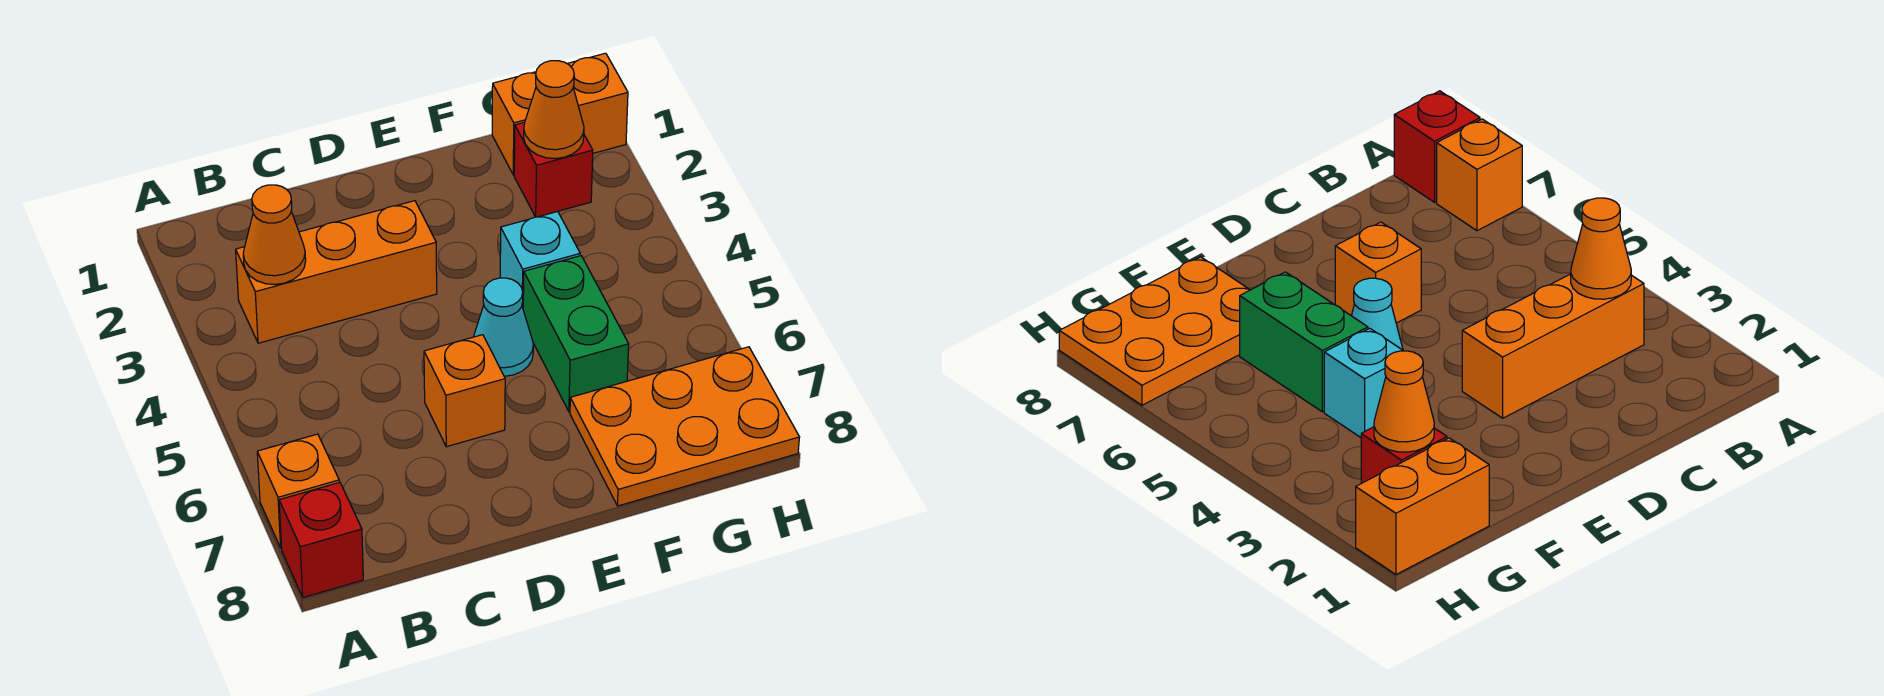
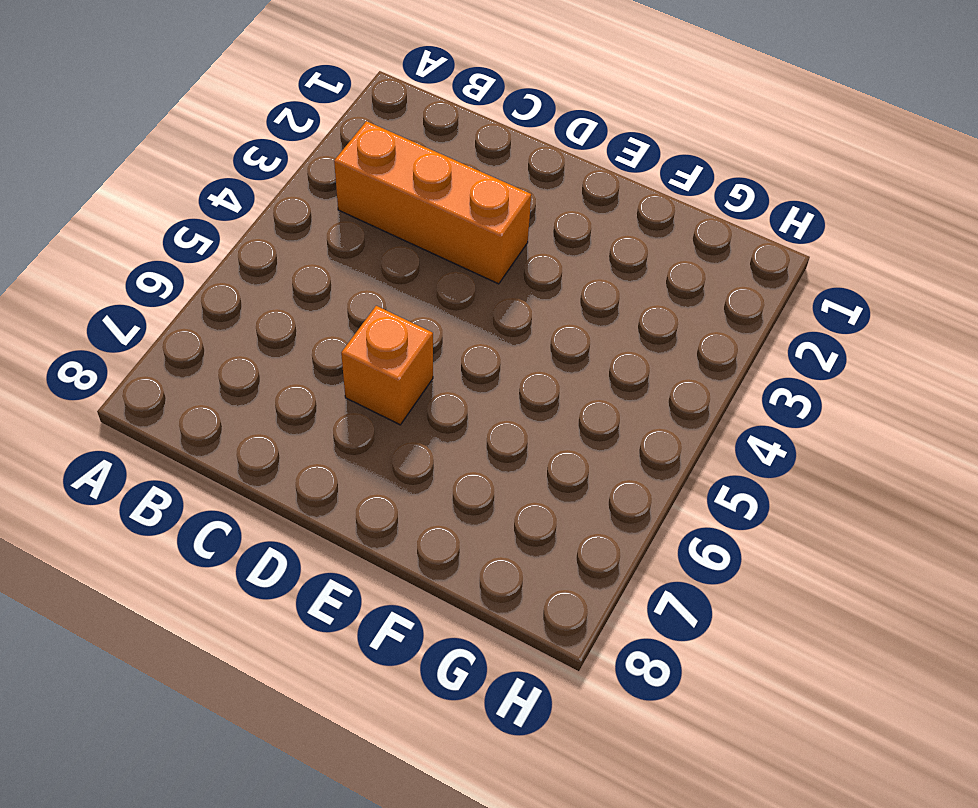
none -> orange brick A7 level 1
none -> red brick A8 level 1
none -> cyan cone E5 level 1

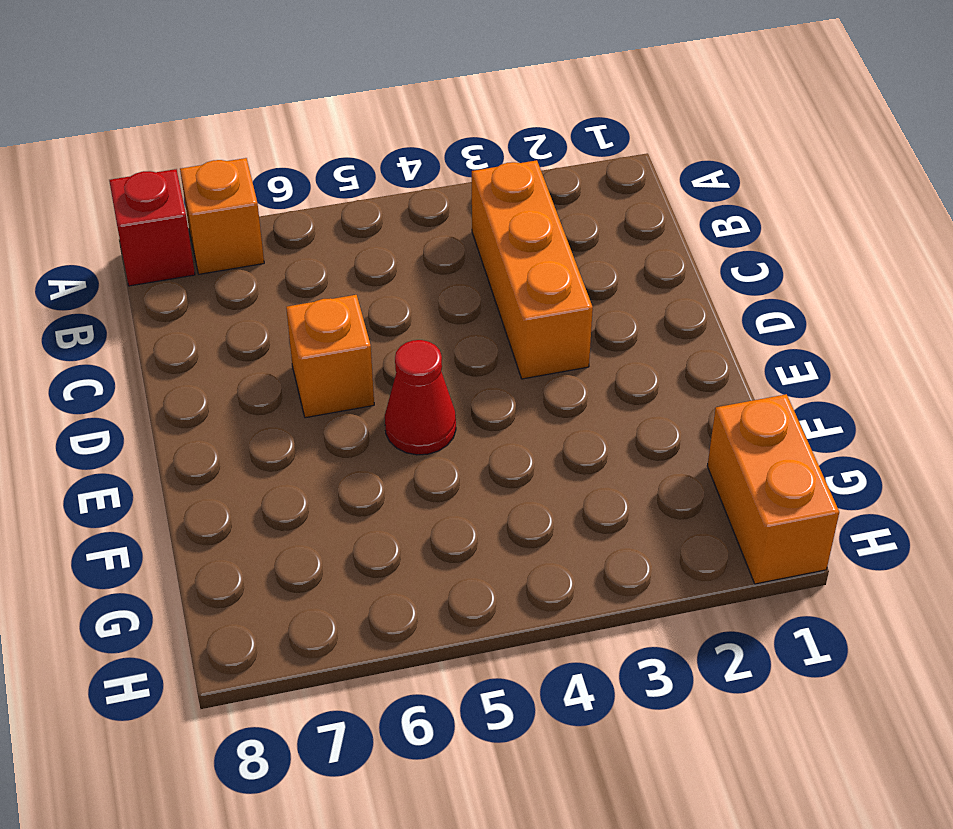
red cone E5 level 1 -> cyan cone E5 level 1
none -> cyan brick F4 level 1
none -> green brick F5:F6 level 1
none -> orange plate F7:H8 level 1

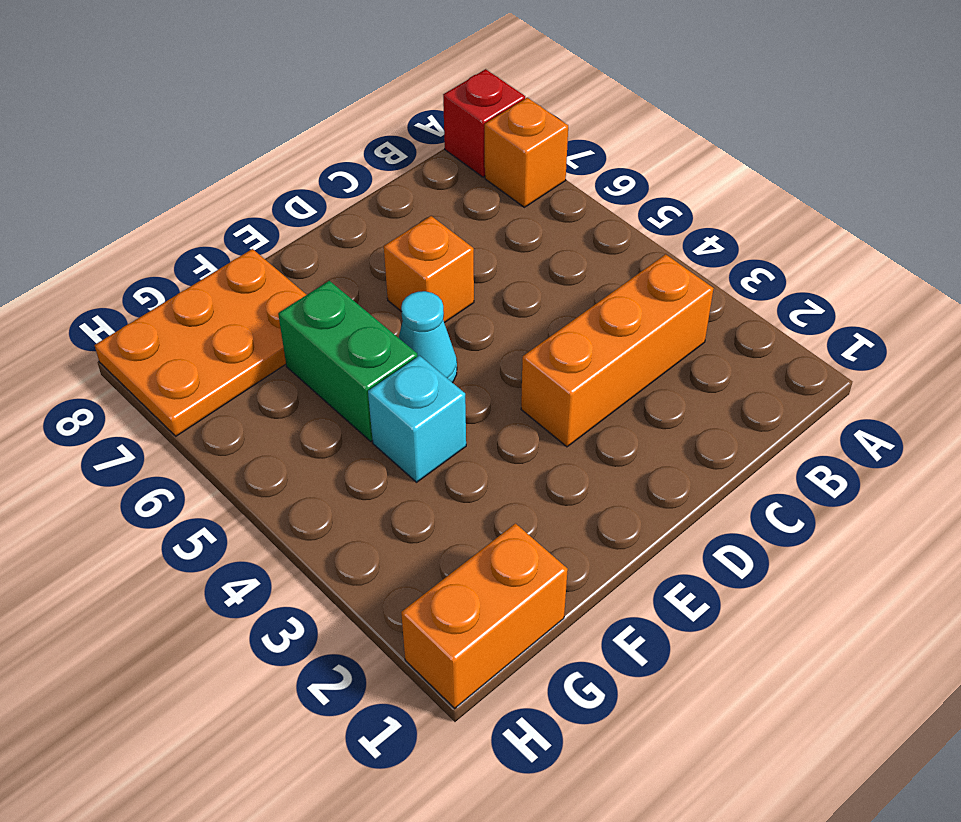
none -> red brick G2 level 1
none -> orange cone B3 level 2
none -> orange cone G2 level 2

